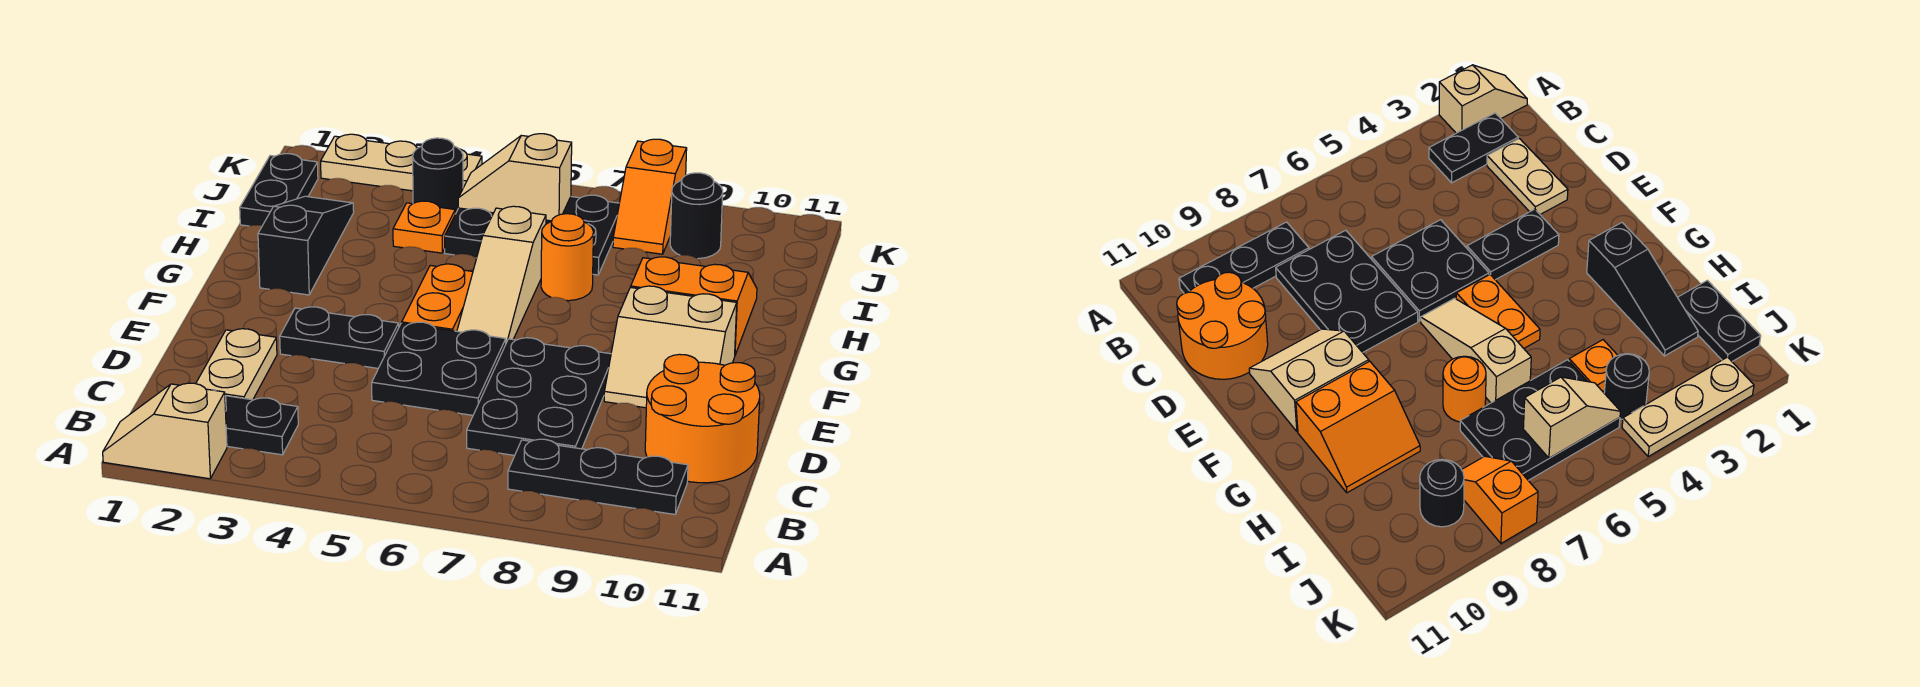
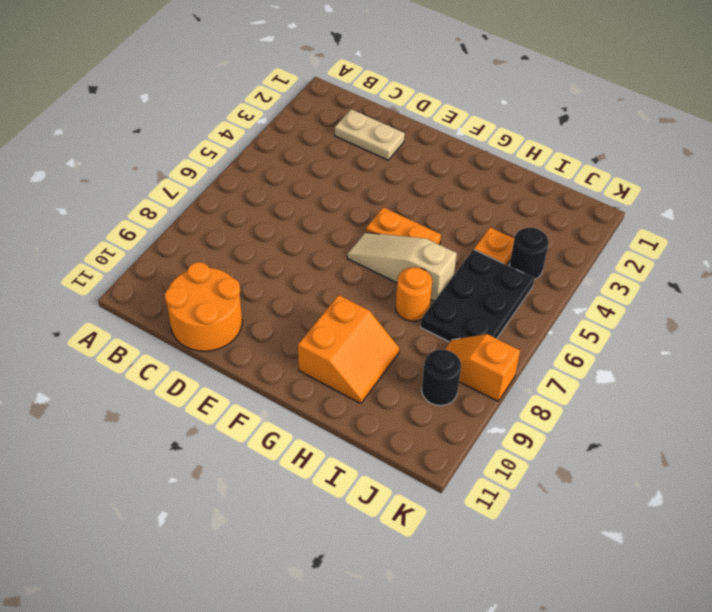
none -> tan slope A1:A2 level 1 top 2
none -> black plate B2:B3 level 1
none -> black plate B8:B10 level 1

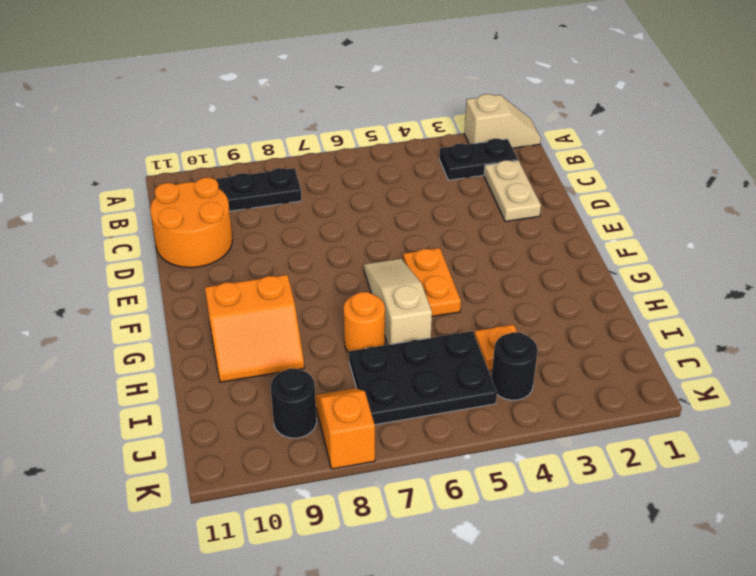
none -> black plate C7:E8 level 1
none -> black plate D5:E6 level 1
none -> black plate E3:E4 level 1

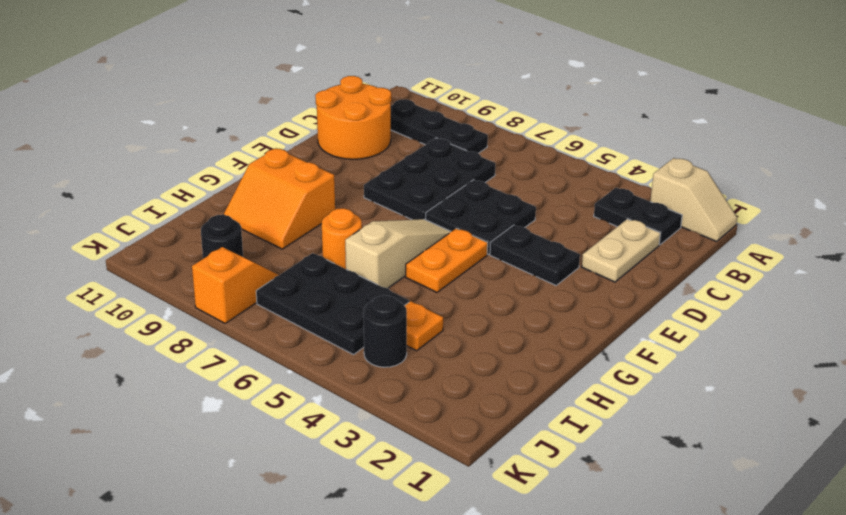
none -> tan slope E9:F10 level 1 top F
none -> black slope G2:I2 level 1 top G
none -> black plate I1:J1 level 1

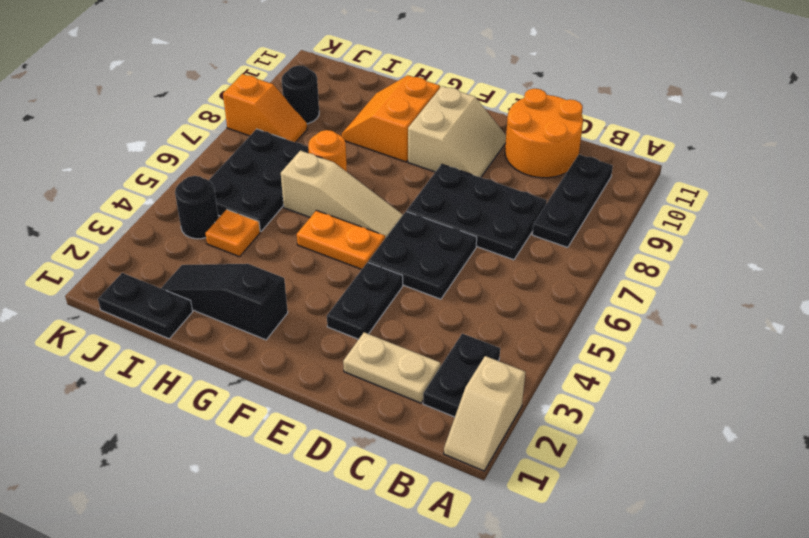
none -> tan plate K2:K4 level 1
none -> tan slope J5:J6 level 2 top 6

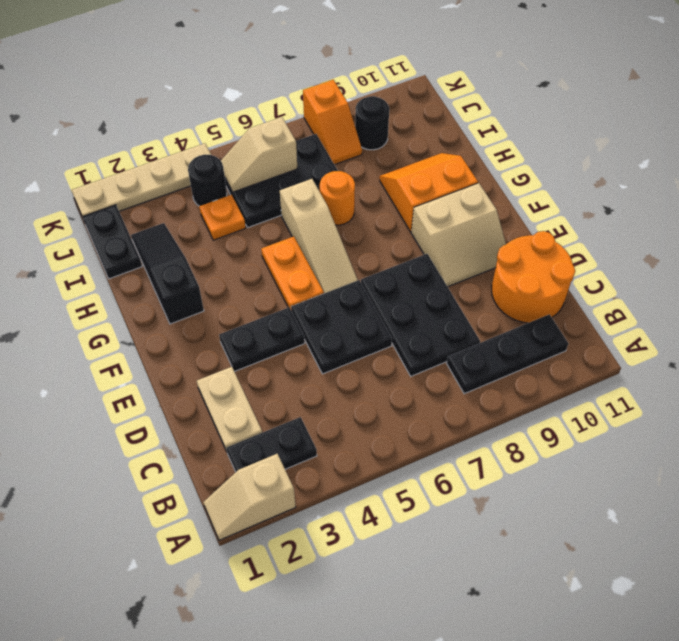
tan plate K1:K4 level 1 -> tan plate K2:K4 level 1

